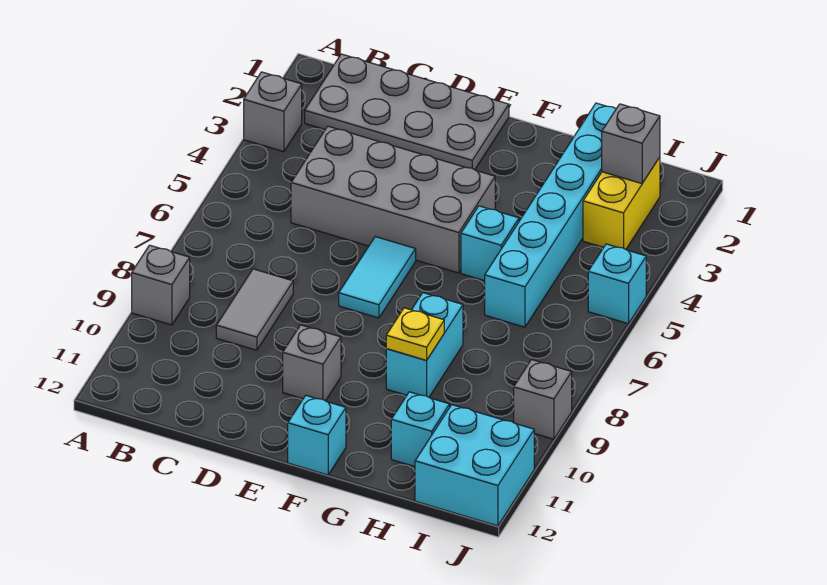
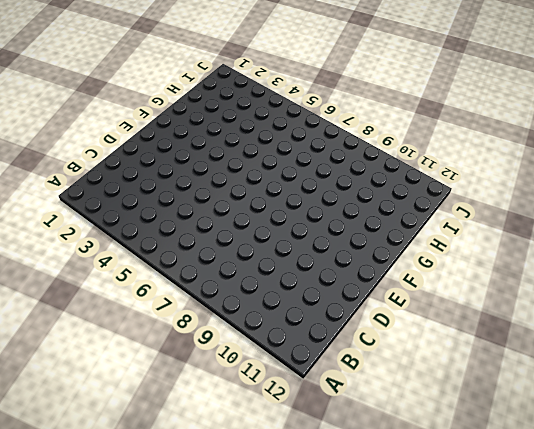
none -> grey brick A3 level 1
none -> grey brick A9 level 1
none -> grey plate B1:E2 level 1

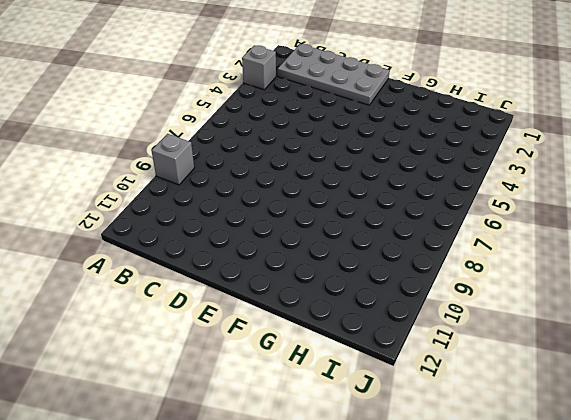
none -> grey brick C4:F5 level 1
none -> grey tile C8:C9 level 1
none -> cyan tile E6:E7 level 1

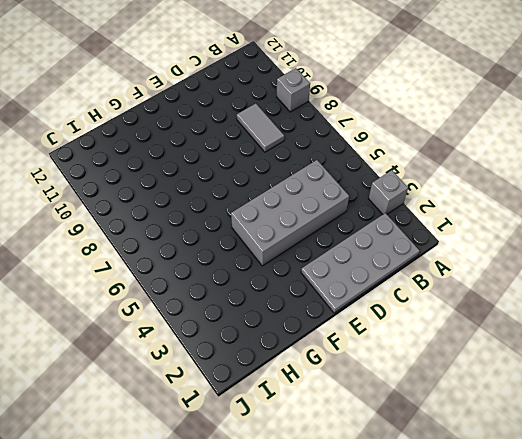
none -> cyan tile E6:E7 level 1
none -> grey brick E10 level 1
none -> cyan brick F12 level 1

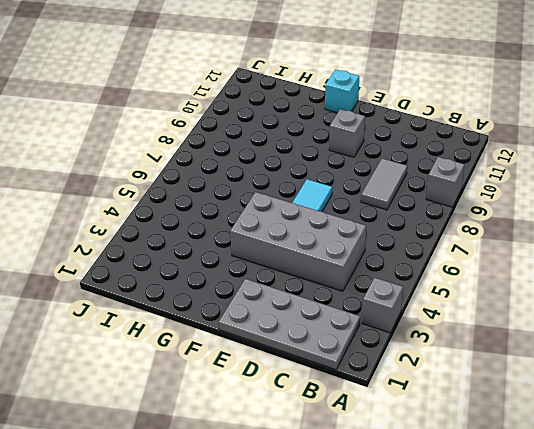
none -> cyan brick G5 level 1
none -> cyan brick G8:G9 level 1
none -> cyan brick H1:H6 level 1

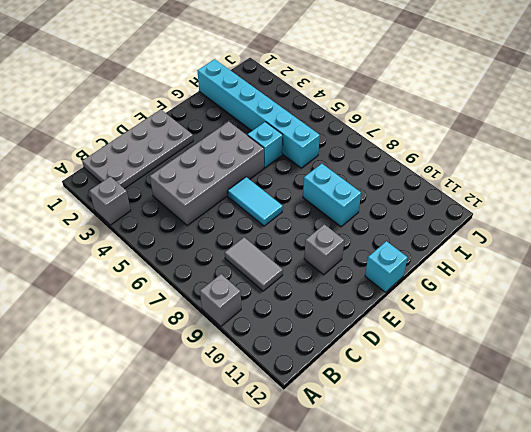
none -> cyan brick H11 level 1
none -> yellow brick I2:I3 level 1
none -> cyan brick I11:J12 level 1

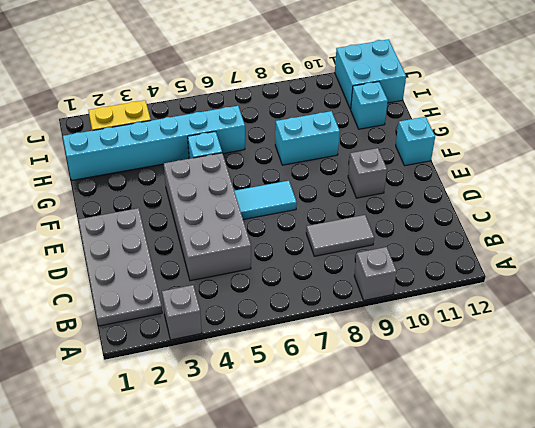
none -> cyan brick J5 level 1
none -> grey brick J9 level 1
none -> yellow plate G9 level 2

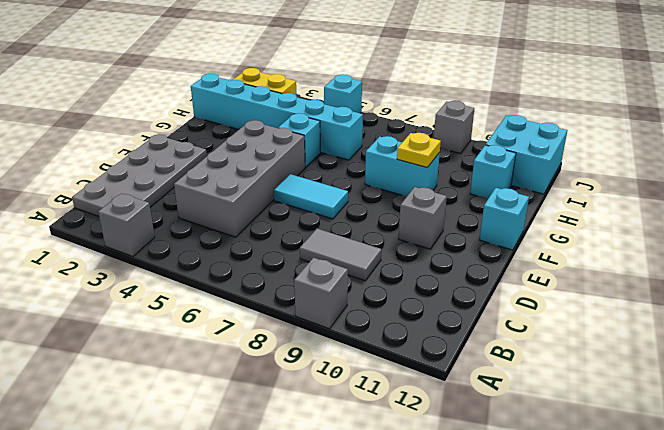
none -> grey brick I2 level 2

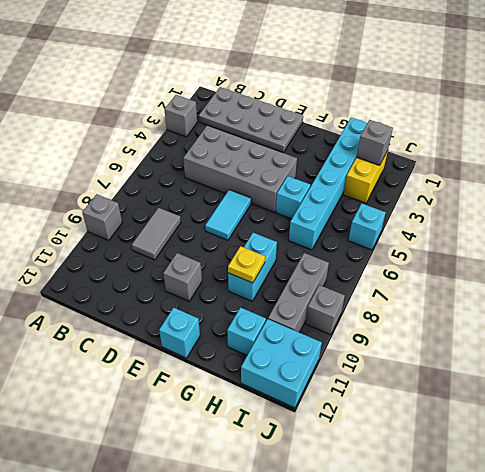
grey brick I8:I10 level 1 -> none

